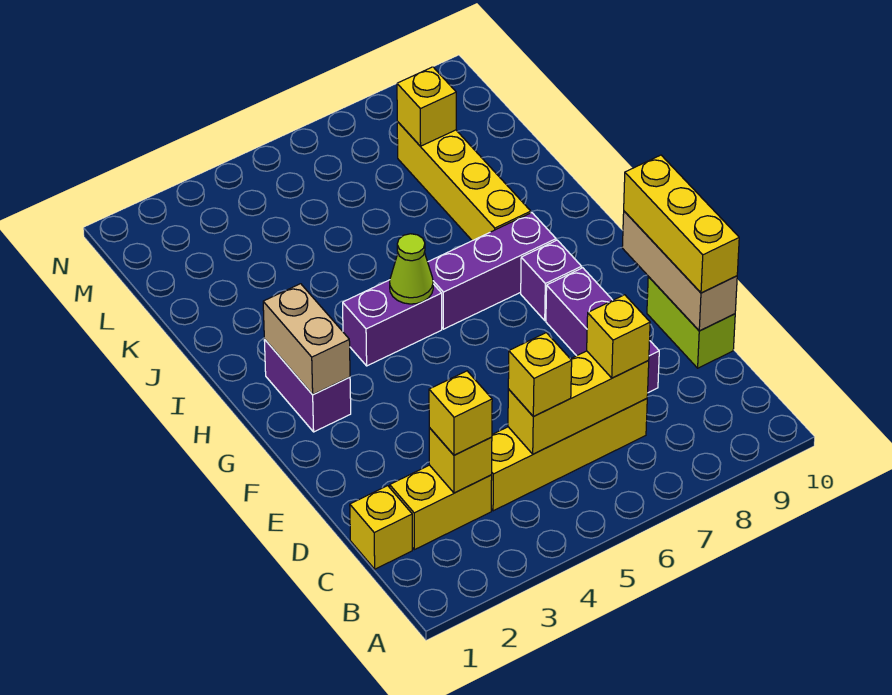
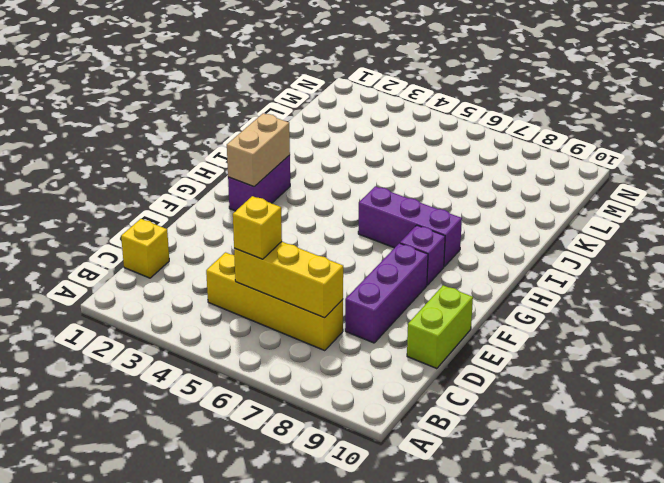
none -> yellow brick C2:C3 level 1
none -> purple brick H4:H5 level 1
none -> yellow brick I8:L8 level 1

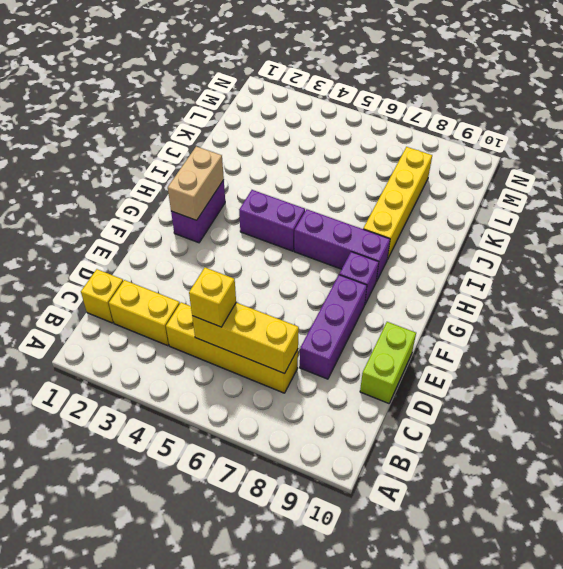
none -> yellow brick C3 level 2
none -> tan brick D10:F10 level 2
none -> lime cone H5 level 2

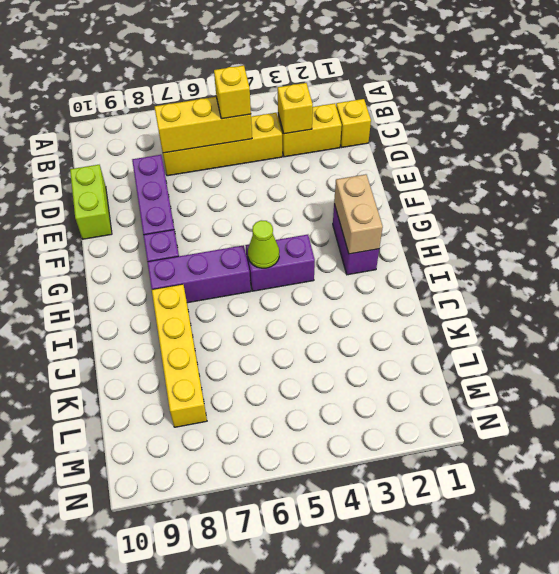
none -> tan brick D10:F10 level 2
none -> yellow brick L8 level 2
none -> yellow brick C3 level 3

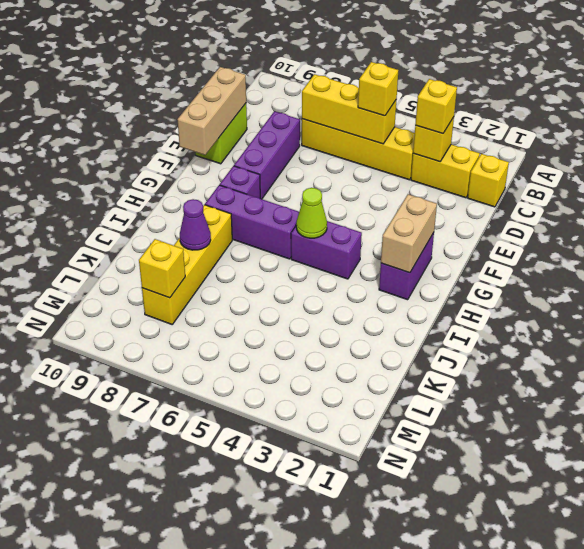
purple cone J8 level 2 -> none
none -> yellow brick C7 level 3
none -> yellow brick D10:F10 level 3

